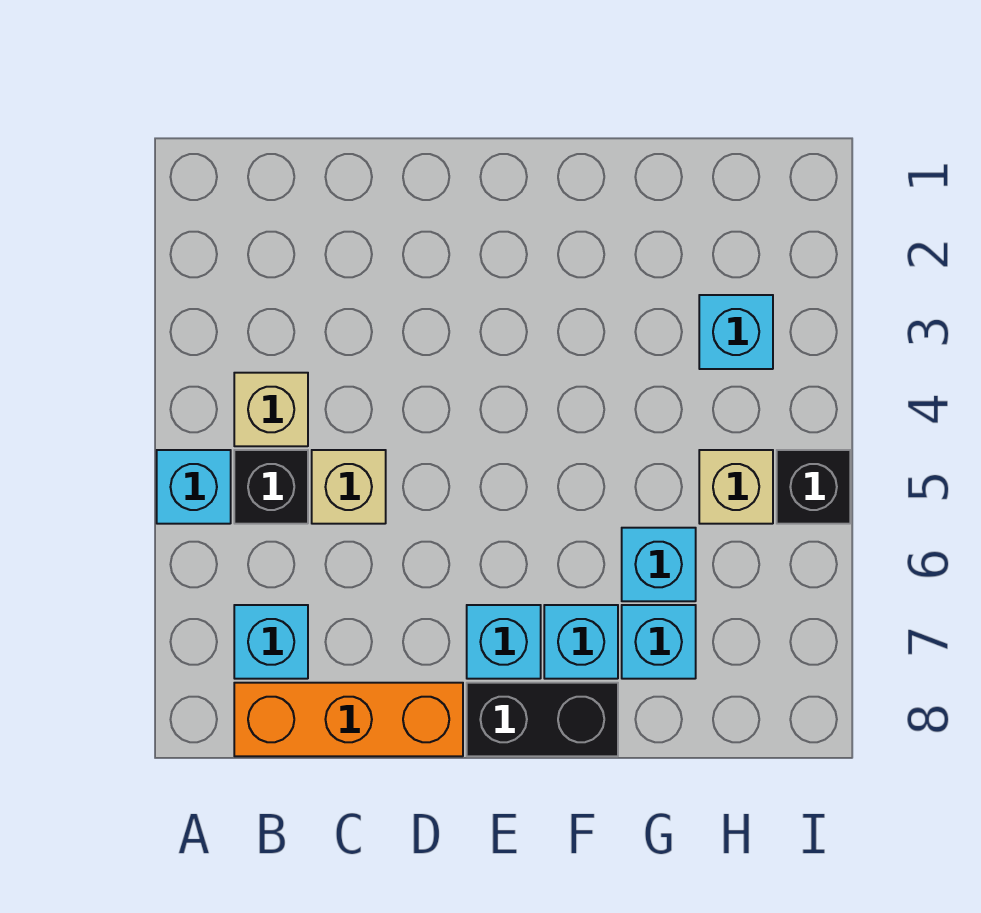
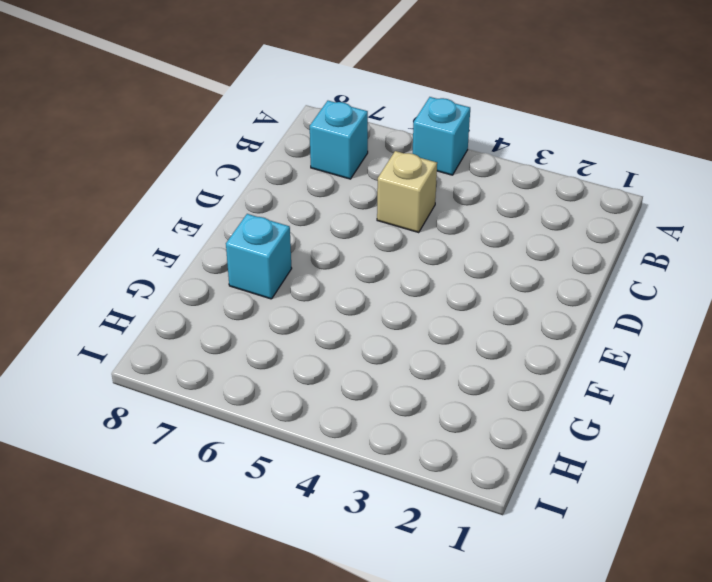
none -> tan brick B4 level 1
none -> black brick B5 level 1
none -> orange brick B8:D8 level 1

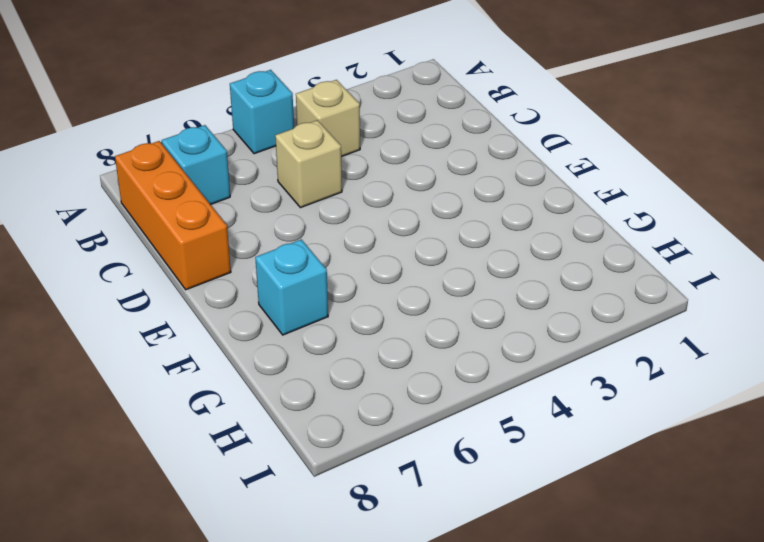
none -> black brick B5 level 1
none -> cyan brick E7 level 1
none -> black brick E8:F8 level 1

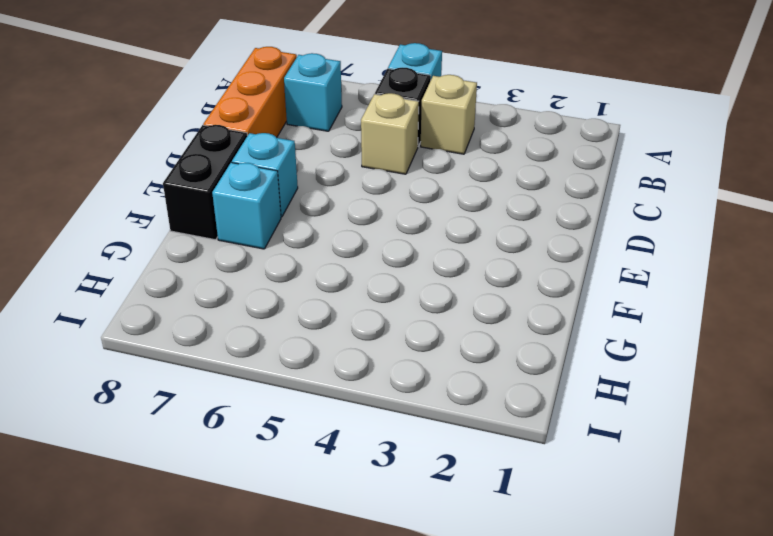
none -> cyan brick G6 level 1
none -> cyan brick G7 level 1
none -> cyan brick H3 level 1

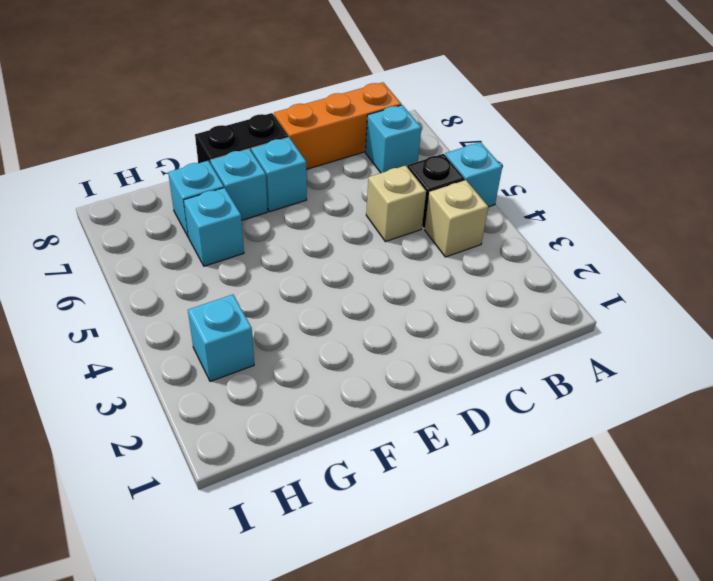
none -> tan brick H5 level 1
none -> black brick I5 level 1

